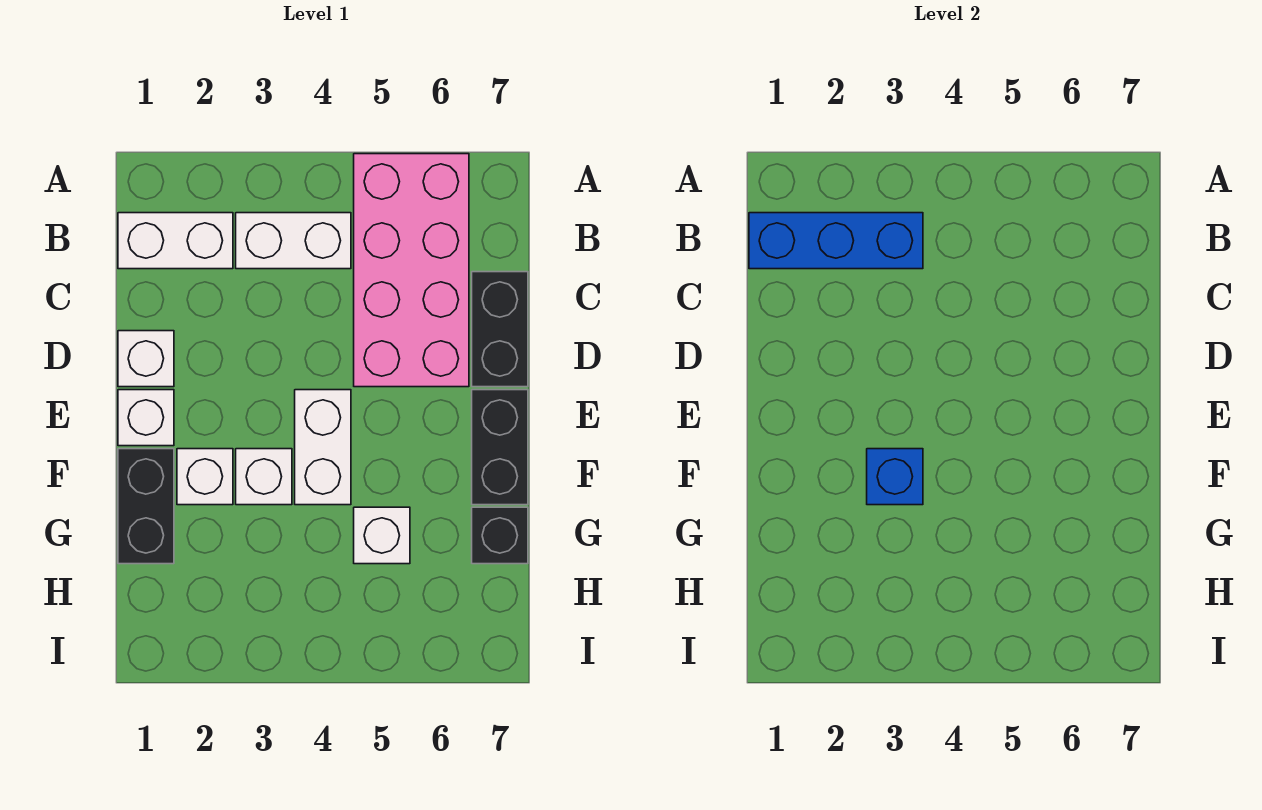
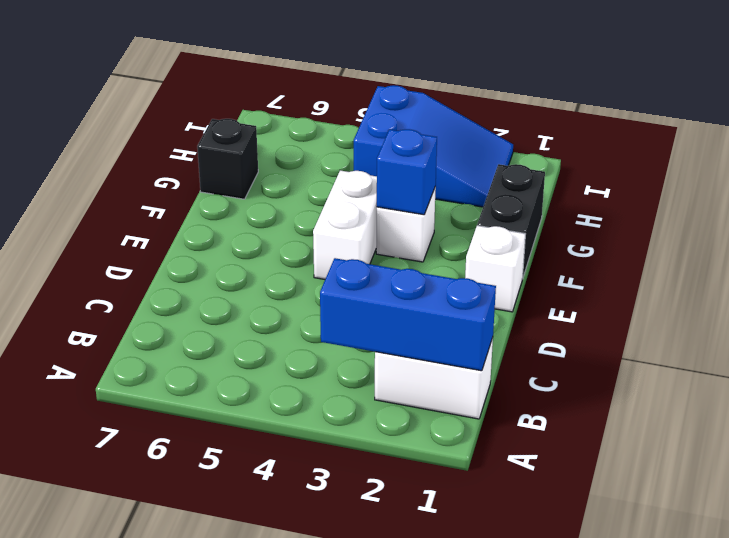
blue slope H2:I4 level 1 top 4 -> none
none -> pink brick A5:D6 level 1
none -> white brick B3:B4 level 1
none -> black brick C7:D7 level 1

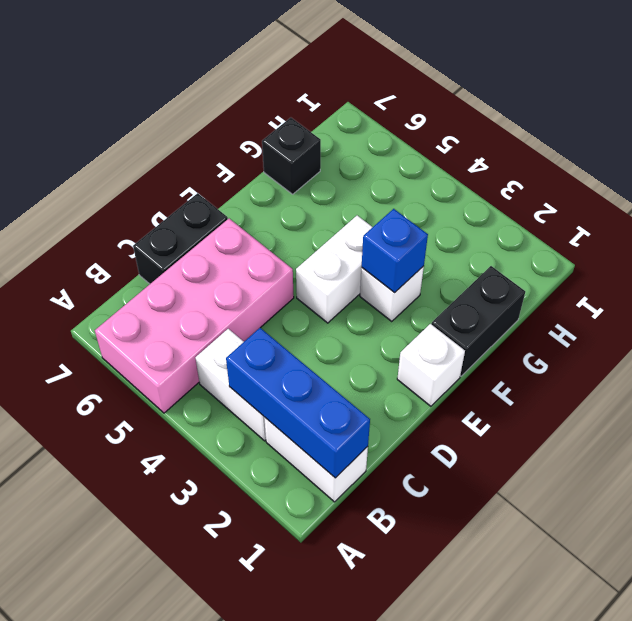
none -> white brick D1 level 1
none -> black brick E7:F7 level 1
none -> white brick F2 level 1

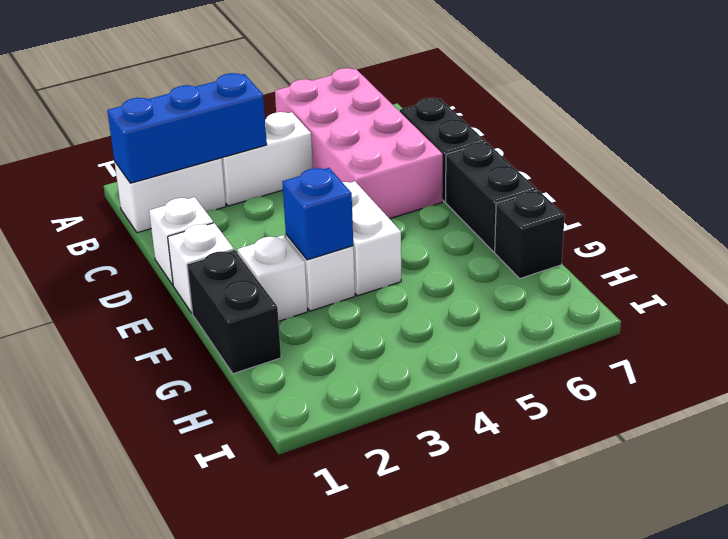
none -> white brick G5 level 1

